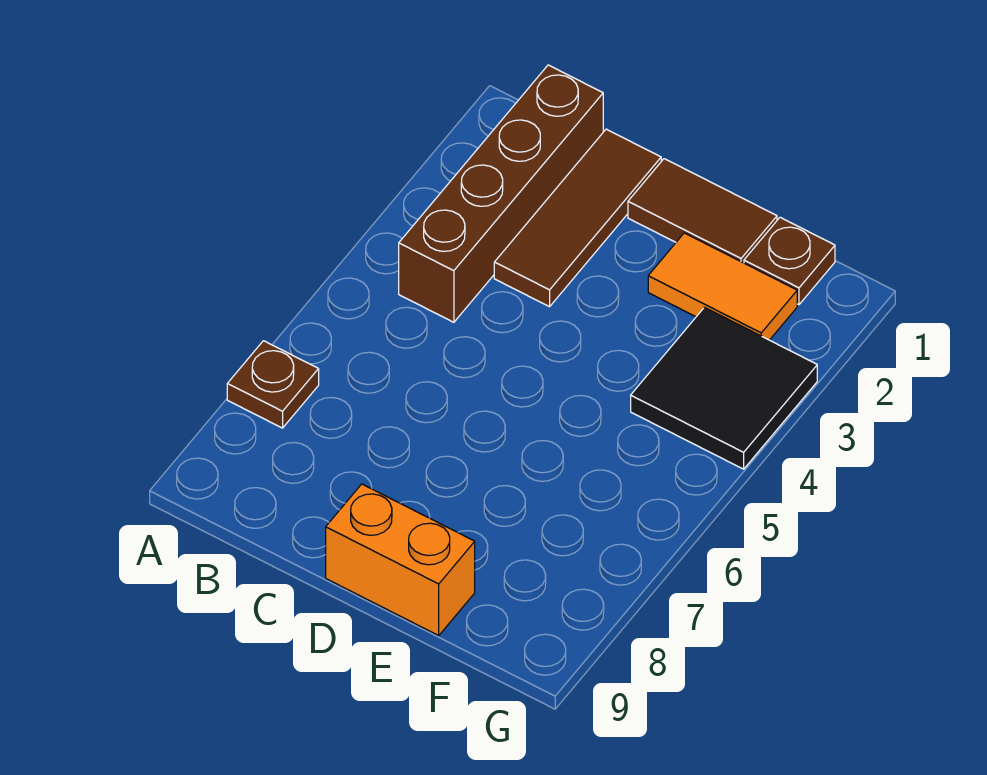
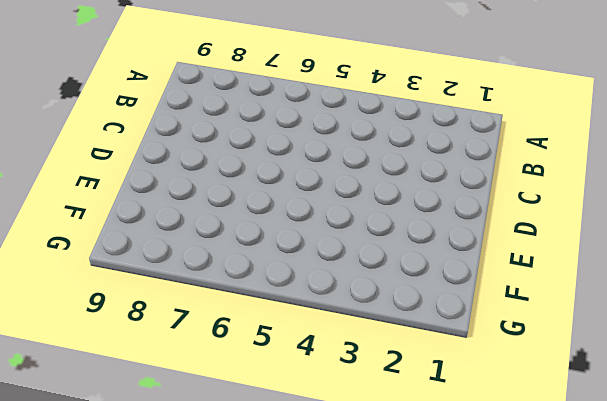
none -> brown plate A7 level 1
none -> brown brick B1:B4 level 1

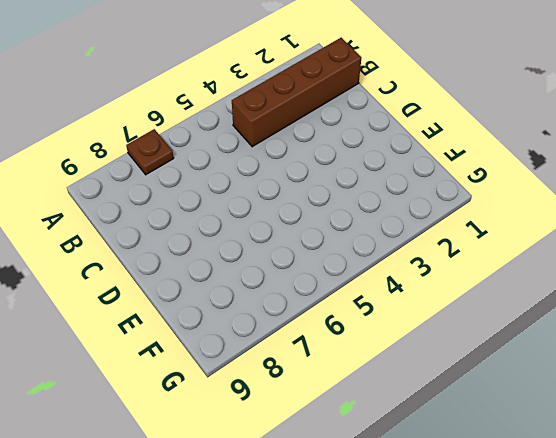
none -> brown tile C1:C3 level 1
none -> brown tile D1:E1 level 1

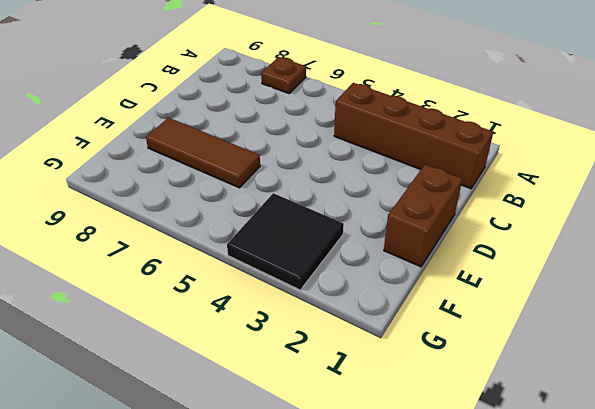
brown brick D1:E1 level 1 -> brown tile D1:E1 level 1
brown tile E6:E8 level 1 -> brown tile C1:C3 level 1
none -> orange brick D9:E9 level 1
none -> orange tile E2:F2 level 1

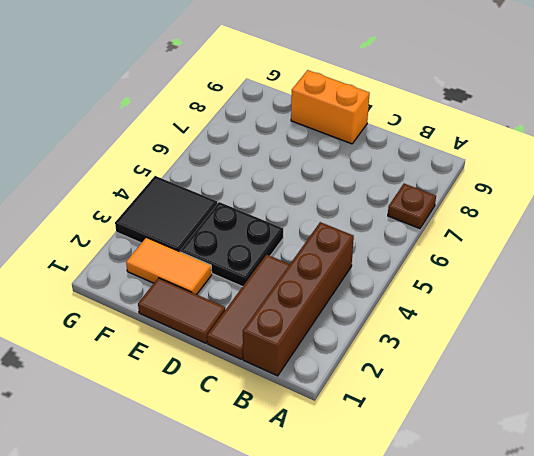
black plate D3:E4 level 1 -> none
none -> brown plate F1 level 1

